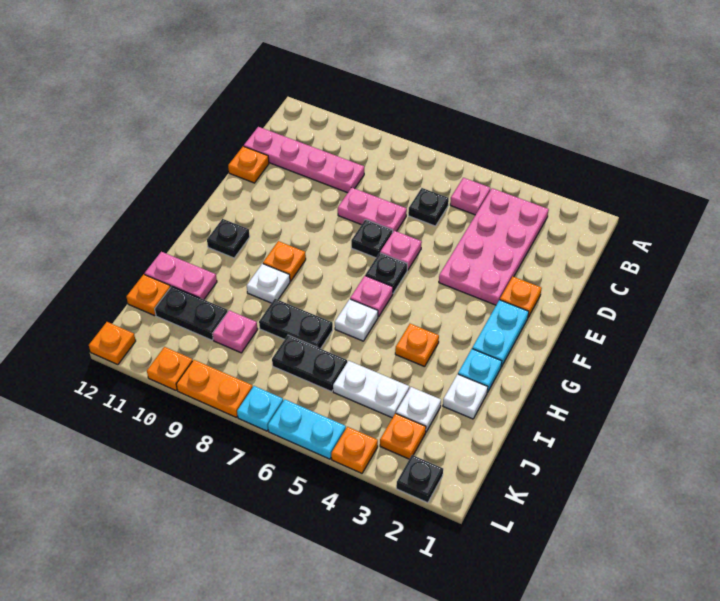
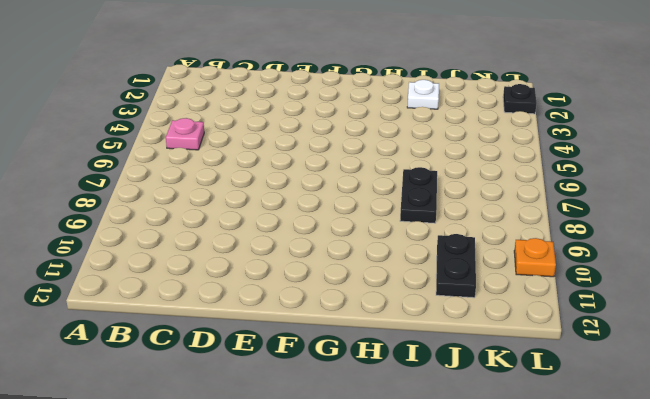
none -> pink plate B3:E4 level 1
none -> black plate C6 level 1
none -> pink plate C9:C12 level 1
none -> pink plate D7:D8 level 1

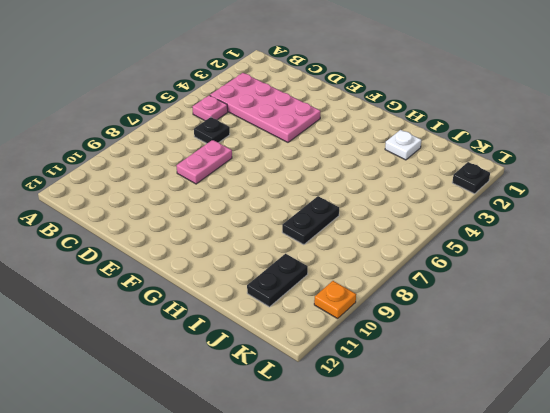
none -> pink plate C9:C12 level 1
none -> orange plate D12 level 1
none -> orange plate E2 level 1
none -> pink plate E6 level 1

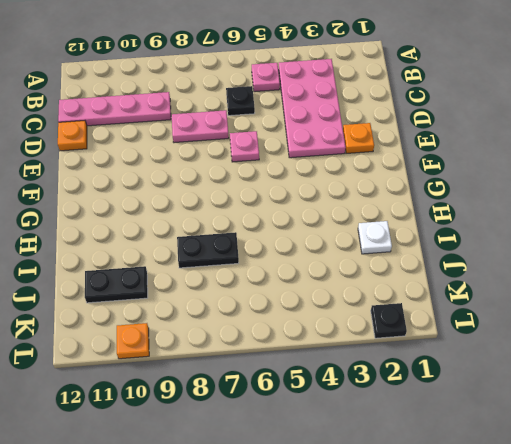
none -> black plate E7 level 1
none -> cyan plate F2:G2 level 1
none -> black plate F6 level 1
none -> pink plate G6 level 1

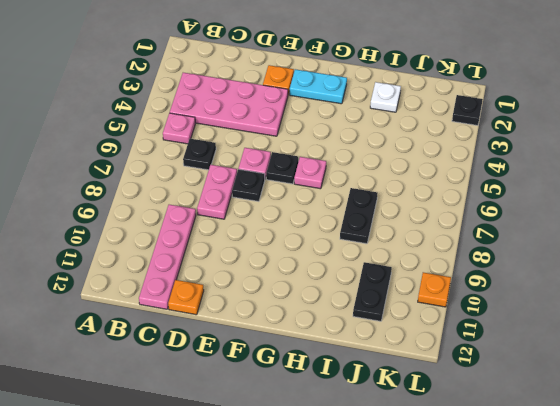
none -> orange plate G9 level 1
none -> black plate G11 level 1
none -> cyan plate H2 level 1
none -> orange plate H4 level 1

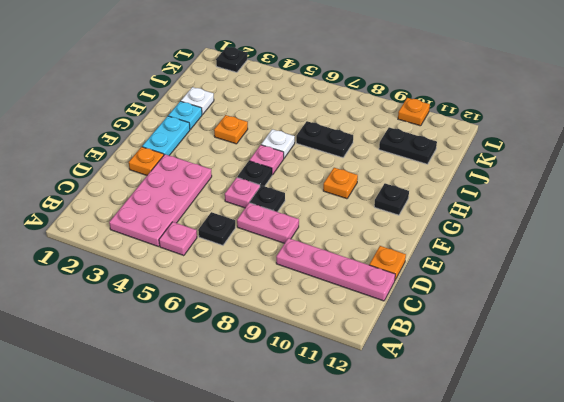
none -> white plate H9 level 1
none -> pink plate I11:I12 level 1
none -> white plate J3 level 1
none -> white plate J4:J5 level 1

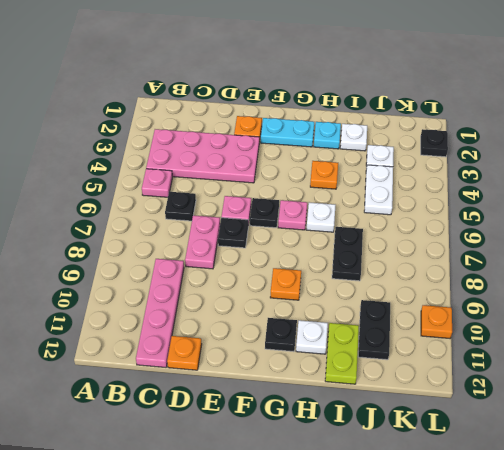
white plate H11 level 1 -> white plate H9 level 1
lime plate I11:I12 level 1 -> pink plate I11:I12 level 1
none -> black plate J6:J7 level 1
none -> pink plate J9 level 1
none -> orange plate J12 level 1
none -> orange plate K3 level 1

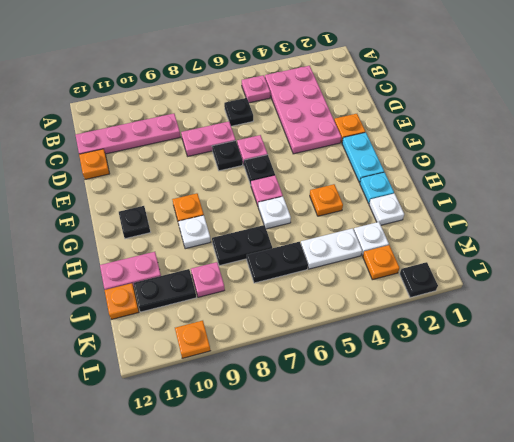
none -> orange plate L4 level 1
none -> cyan plate L5:L6 level 1
none -> cyan plate L7 level 1
none -> orange plate L8:L9 level 1

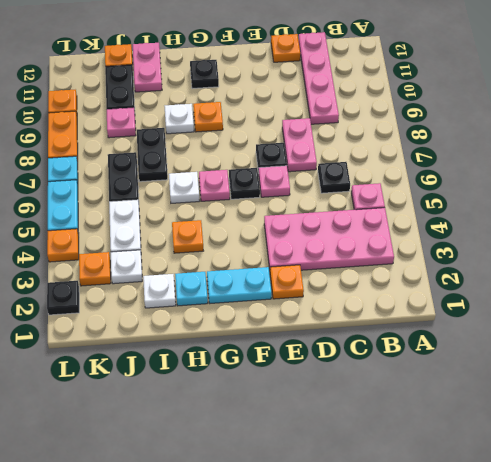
none -> orange plate L12 level 1

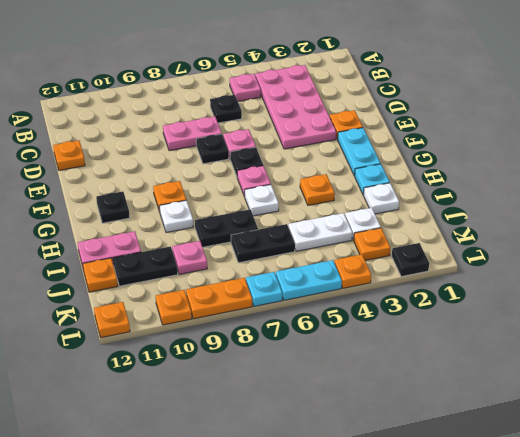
none -> pink plate C9:C12 level 1

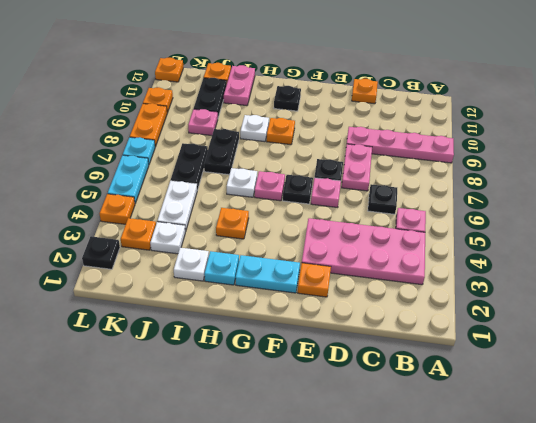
pink plate A9:D9 level 1 -> pink plate C9:C12 level 1

